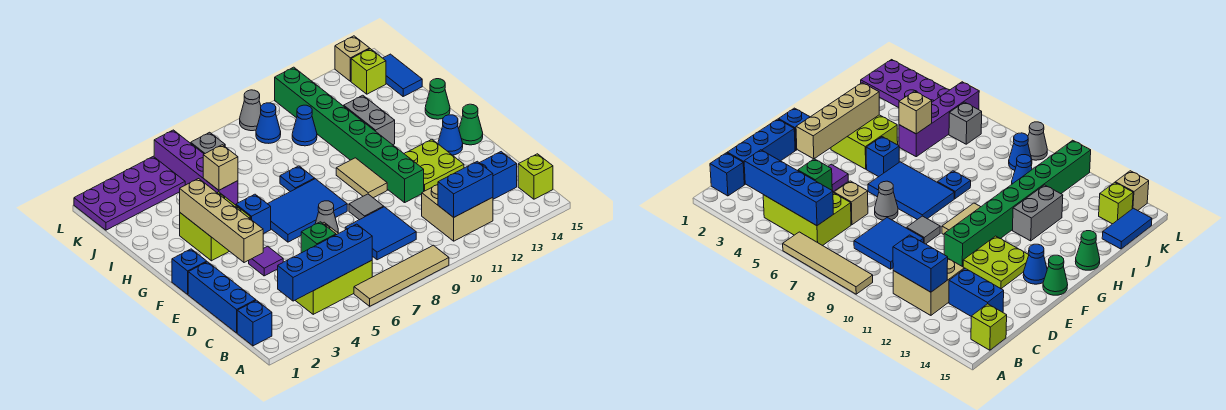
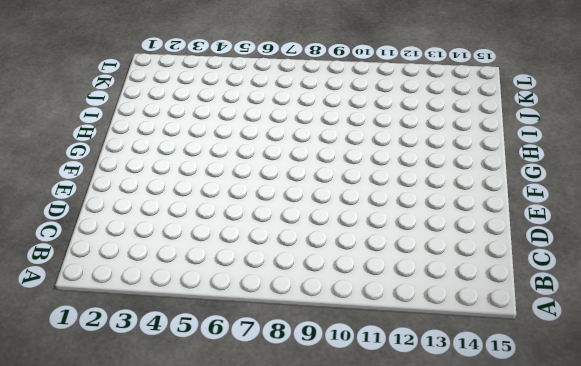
none -> tan tile A6:A9 level 1
none -> blue brick B1 level 1
none -> lime brick B4:C6 level 1
none -> tan brick B11:C12 level 1

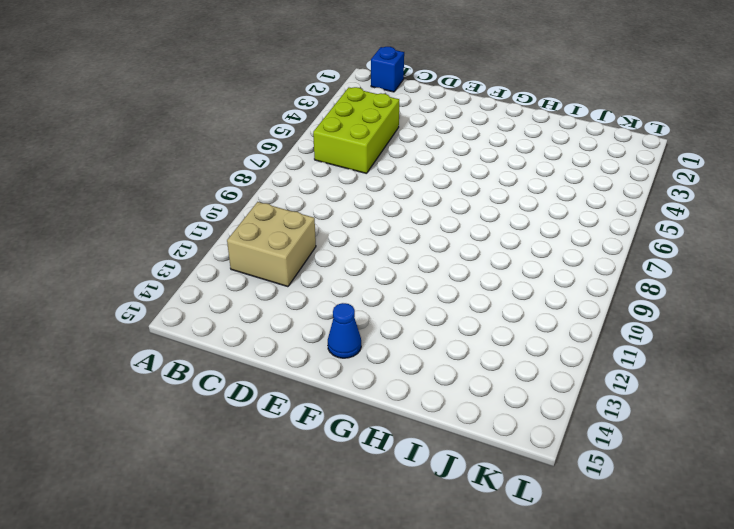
none -> tan tile A6:A9 level 1
none -> lime brick B15 level 1
none -> blue brick C1:E1 level 1
none -> blue tile C8:D9 level 1

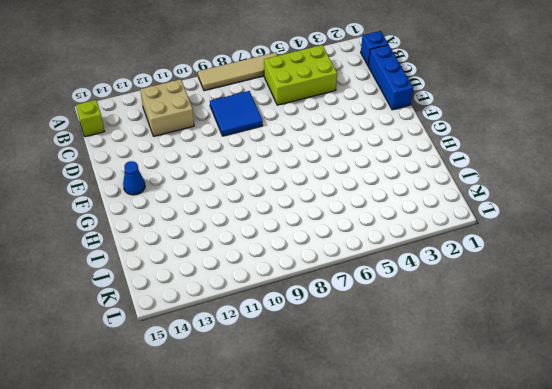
none -> blue brick C13:C14 level 1
none -> tan brick D6 level 1
none -> purple tile E4 level 1
none -> grey cone E7 level 1

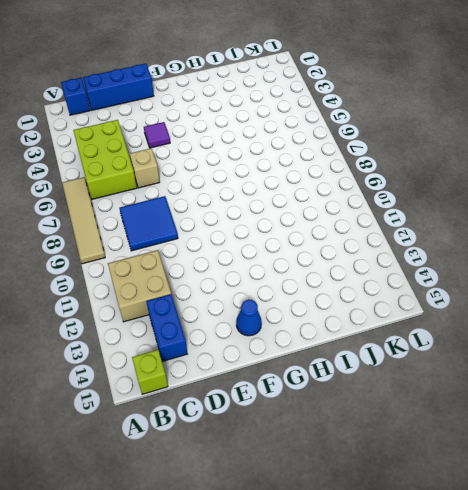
none -> grey cone E7 level 1
none -> grey tile E9 level 1
none -> green brick E11:L11 level 1
none -> lime plate E12:F13 level 1

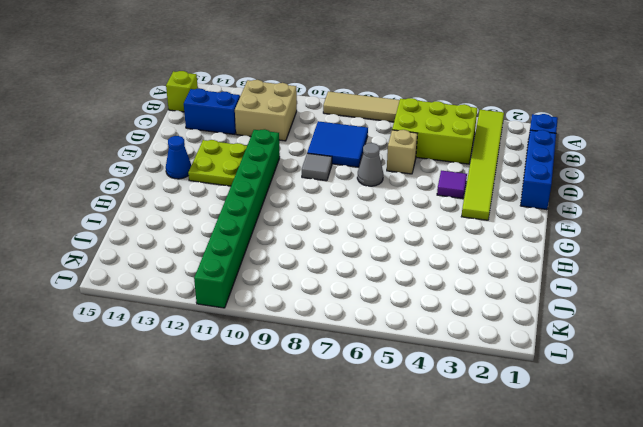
lime tile A3:F3 level 1 -> none
none -> blue brick F1 level 1
none -> blue tile F6:G8 level 1
none -> tan tile F10:G10 level 1
none -> green cone F15 level 1

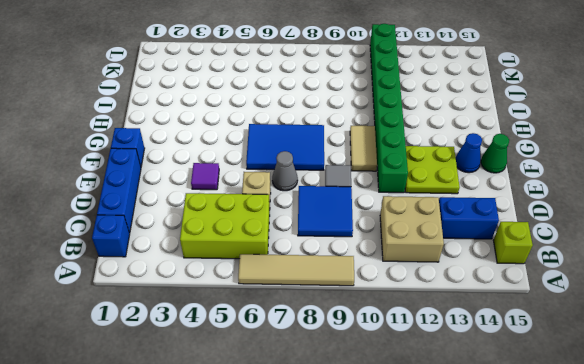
none -> lime brick G3:H4 level 1
none -> blue brick G5 level 1
none -> blue plate H8 level 1
none -> grey brick H12:I12 level 1

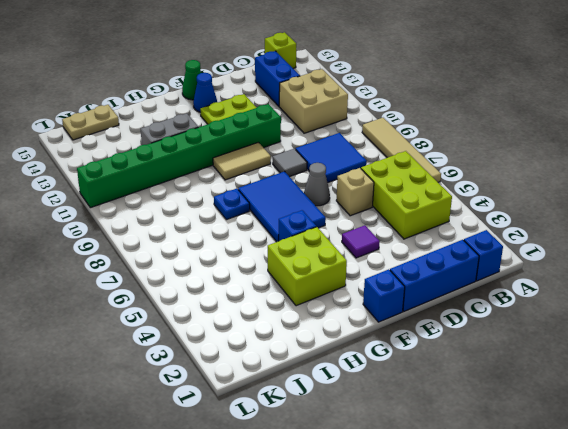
tan plate J15:K15 level 1 -> blue tile J15:K15 level 1
none -> green cone H15 level 1
none -> purple brick I5:L5 level 1
none -> blue cone J10 level 1
none -> purple plate K1:L4 level 1

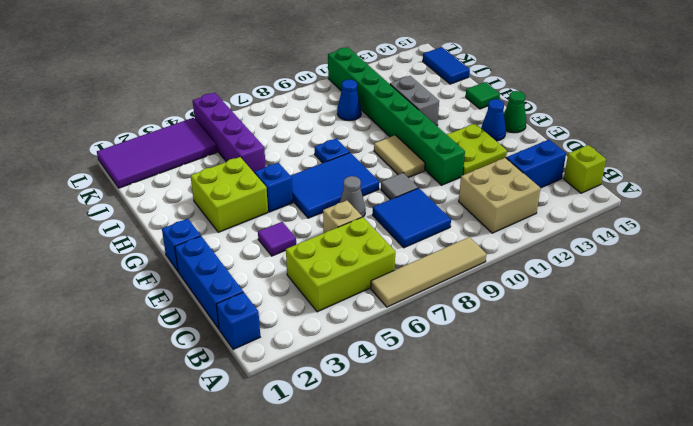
green tile H15 level 1 -> green cone H15 level 1
purple tile K1:L4 level 1 -> purple plate K1:L4 level 1
none -> grey brick K6 level 1
none -> blue cone K9 level 1
none -> lime brick K14 level 1
none -> grey cone L9 level 1

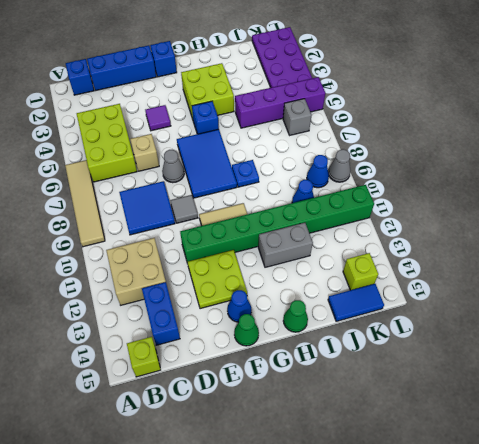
none -> tan brick L14 level 1
none -> blue brick B3:B6 level 2
none -> blue brick B11:B12 level 2
none -> green brick C5 level 2

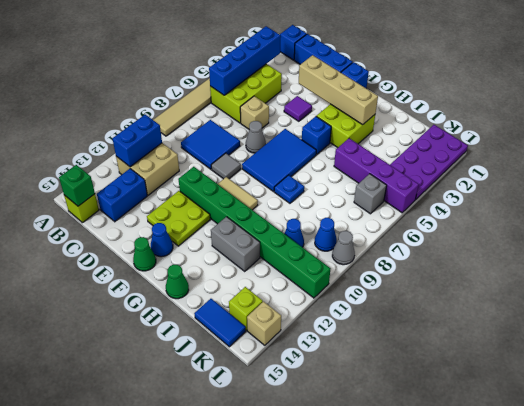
green brick B15 level 2 -> green brick C5 level 2
none -> tan brick I5 level 2

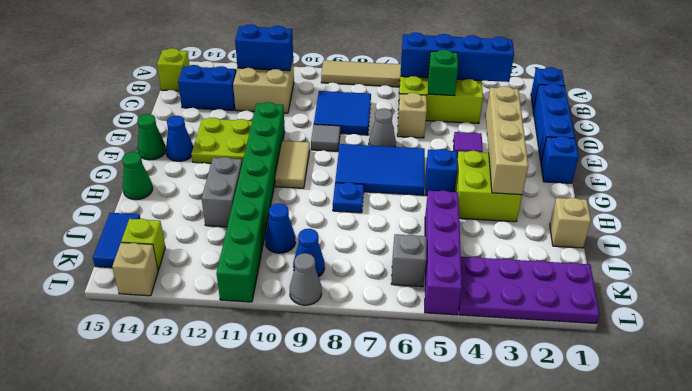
tan brick I1 level 1 -> tan brick I5 level 2

